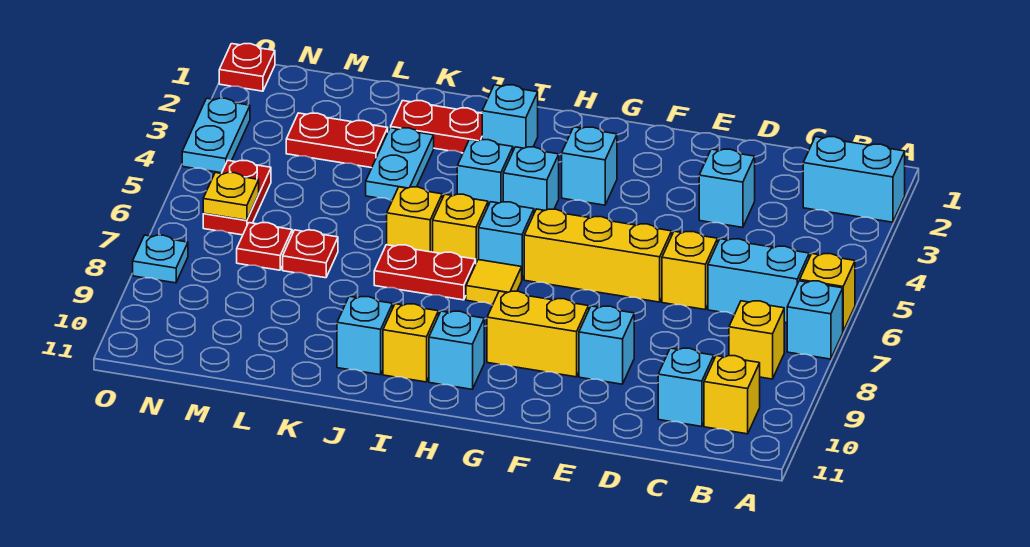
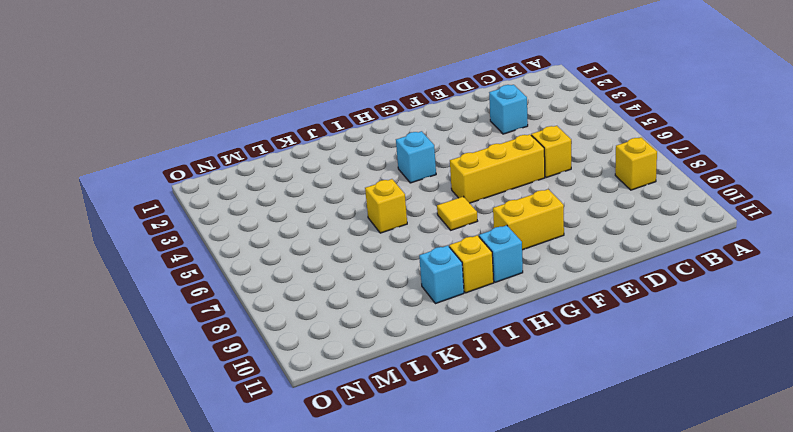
none -> cyan brick A2:B2 level 1
none -> yellow brick A6 level 1
none -> cyan brick A7 level 1
none -> cyan brick B6:C6 level 1

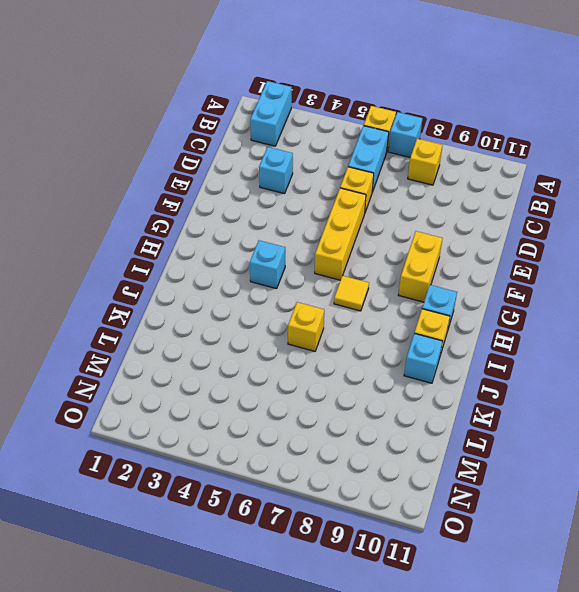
none -> yellow brick B10 level 1
none -> cyan brick C10 level 1
none -> cyan brick E9 level 1
none -> cyan brick G3 level 1

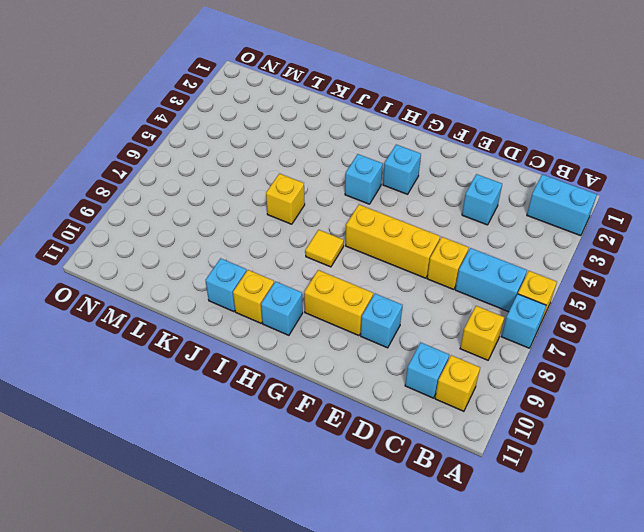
none -> cyan brick H6 level 1
none -> cyan brick I2 level 1
none -> cyan brick I4 level 1
none -> yellow brick I6 level 1

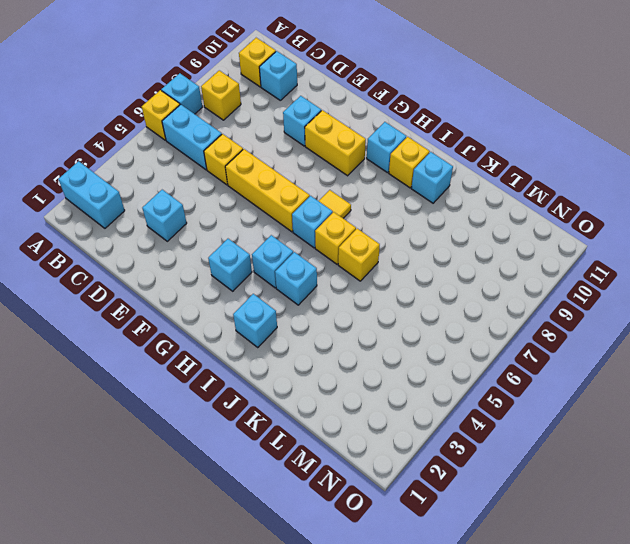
none -> red plate I7:J7 level 1
none -> red plate J2:K2 level 1
none -> cyan plate K3:K4 level 1
none -> red plate L3:M3 level 1

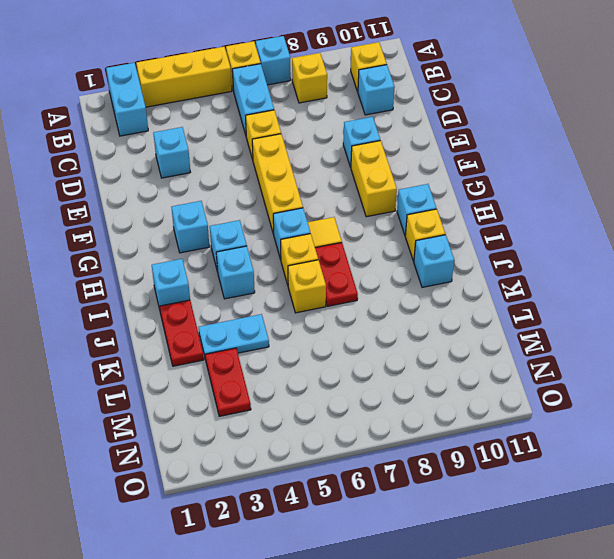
yellow brick A3:A5 level 1 -> none
none -> red plate L7 level 1
none -> red plate M7 level 1
none -> red plate N5:N6 level 1
none -> red plate O1 level 1

